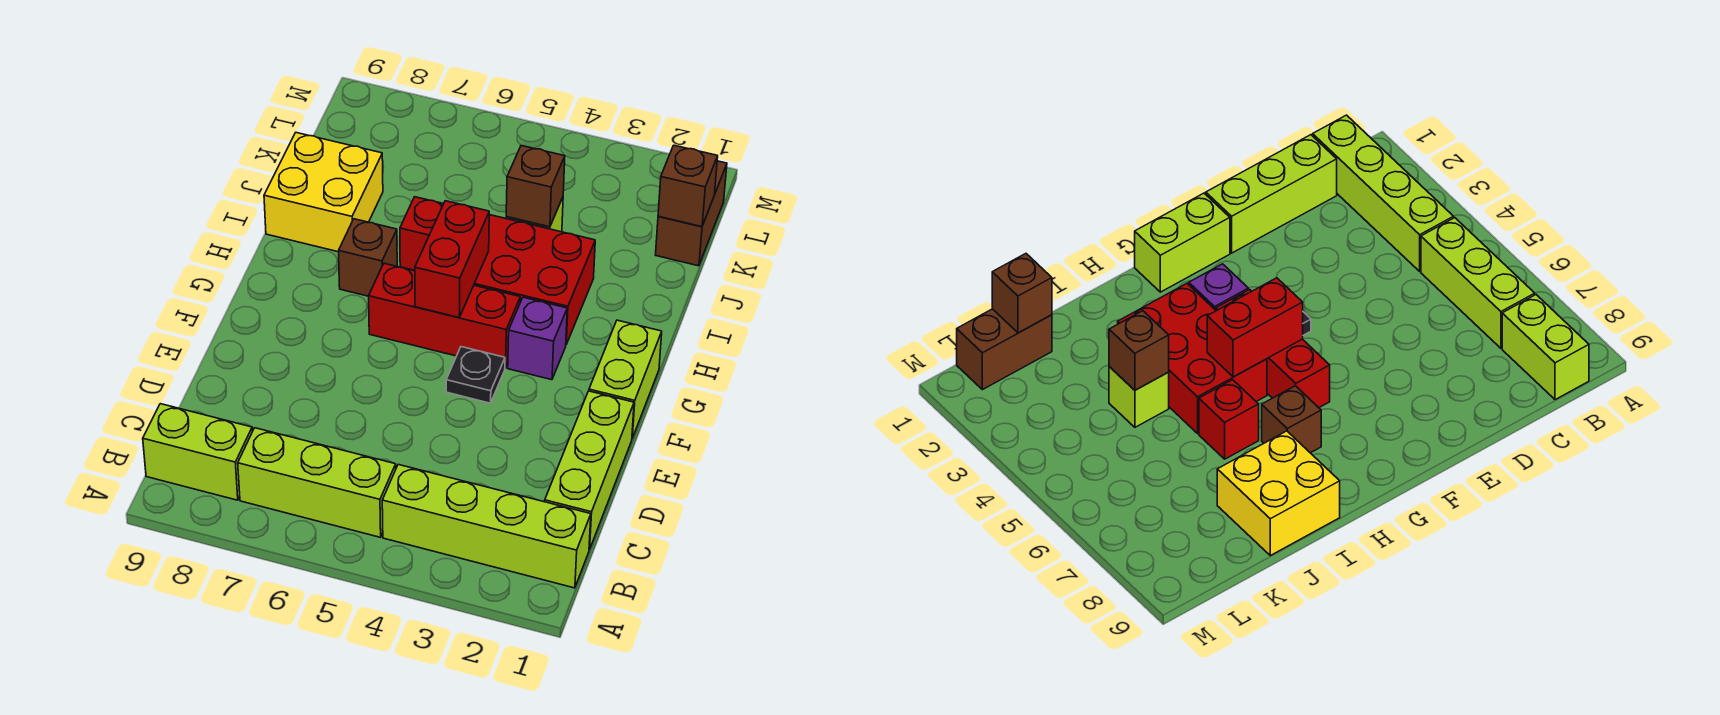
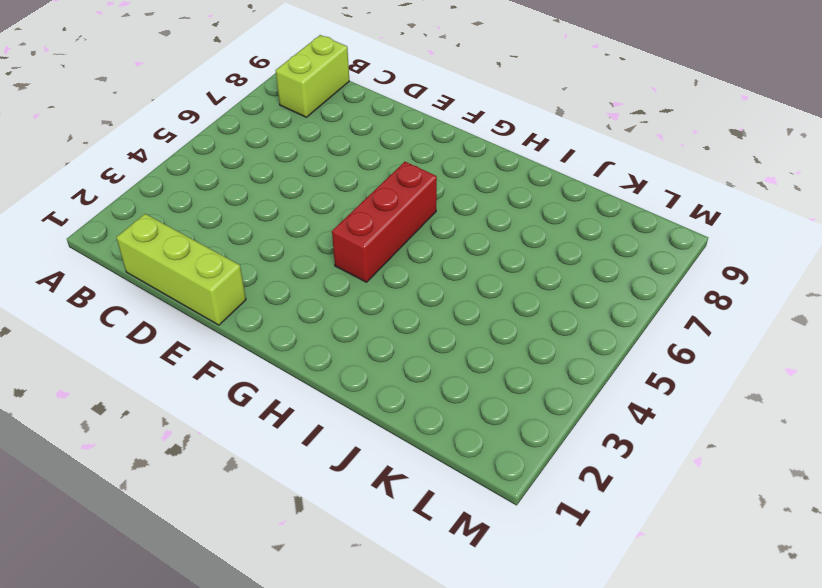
none -> lime brick B1:B4 level 1
none -> lime brick B5:B7 level 1
none -> lime brick F1:G1 level 1

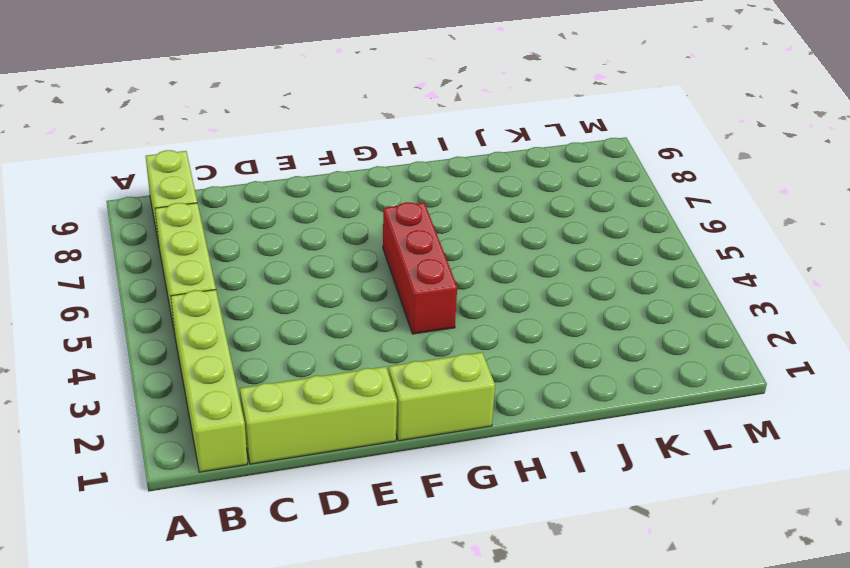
none -> black plate F4 level 1
none -> purple brick G3 level 1
none -> red brick H3:I5 level 1

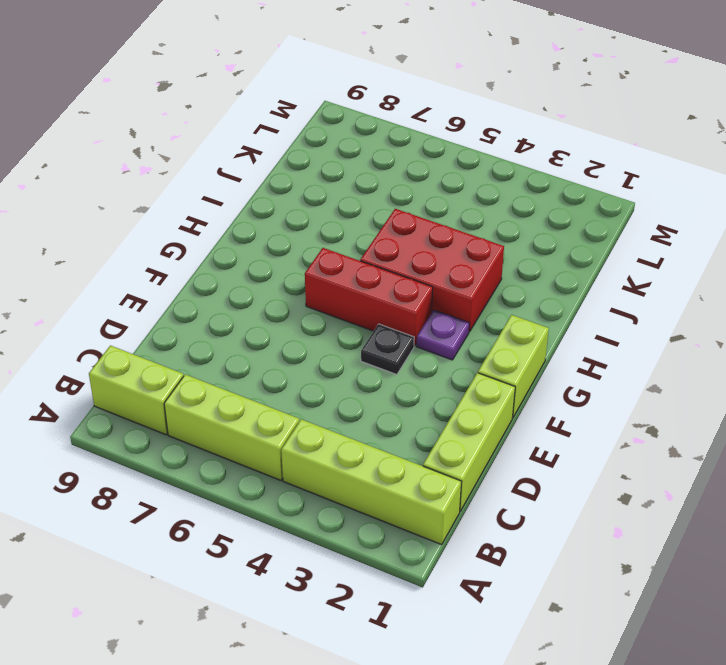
purple plate G3 level 1 -> purple brick G3 level 1
none -> brown brick H7 level 1
none -> red brick I6 level 1
none -> yellow brick I8:J9 level 1

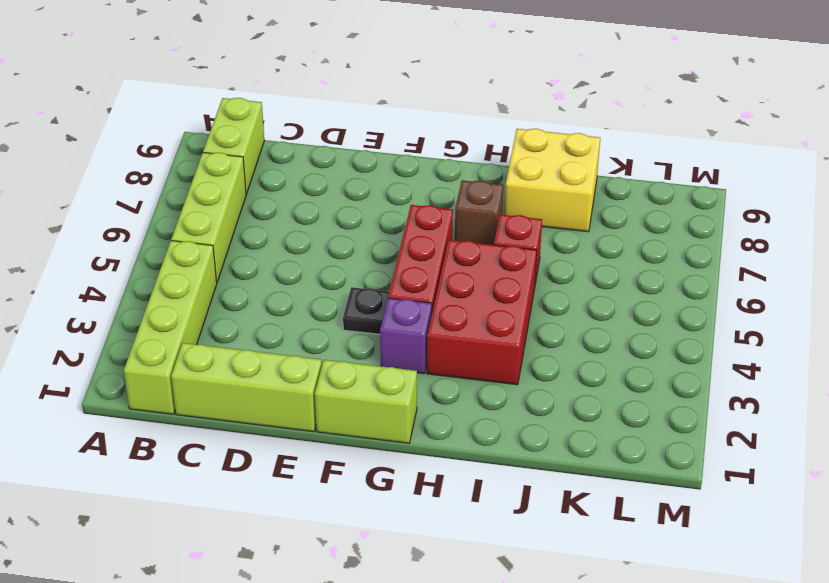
none -> lime brick J4 level 1
none -> brown brick K1:L1 level 1
none -> red brick G5:H5 level 2

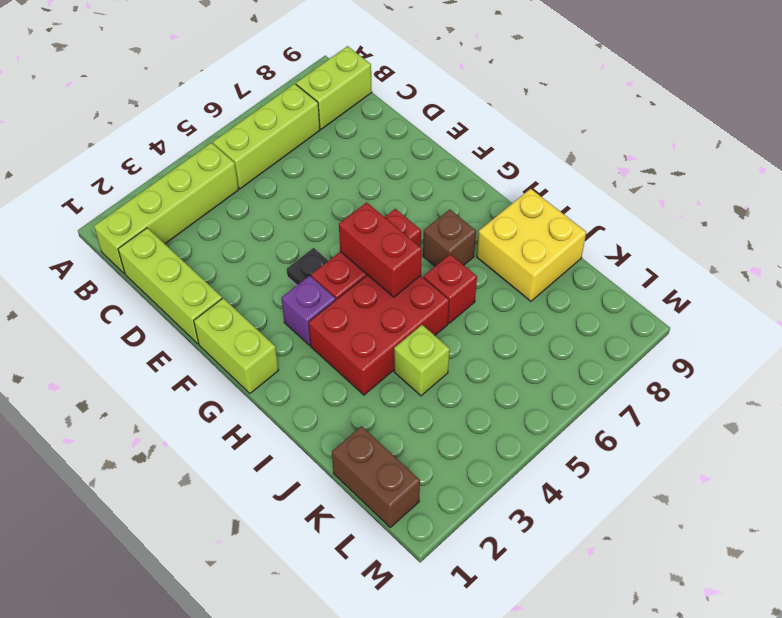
none -> brown brick J4 level 2
none -> brown brick K1 level 2

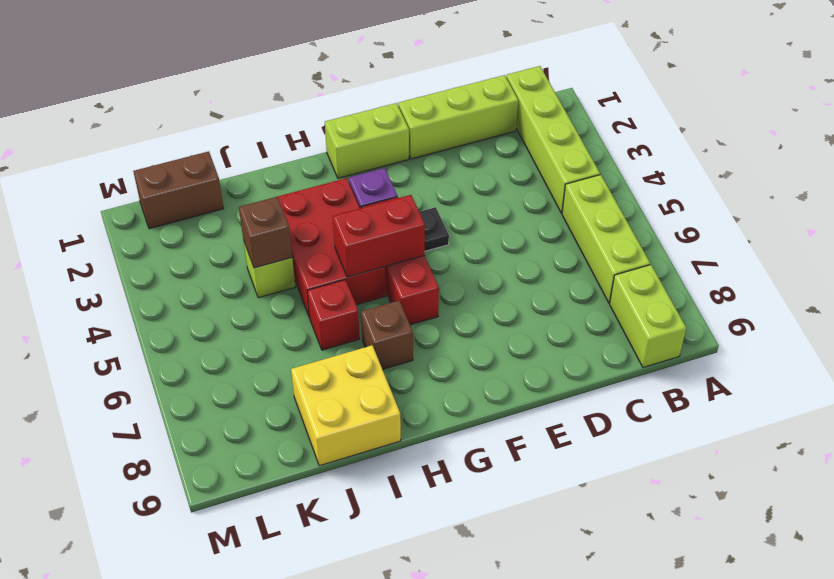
none -> brown brick K1 level 2

